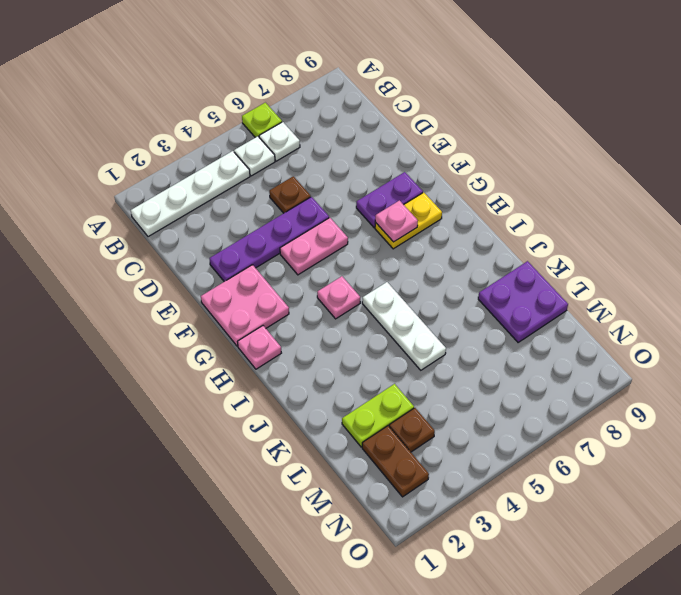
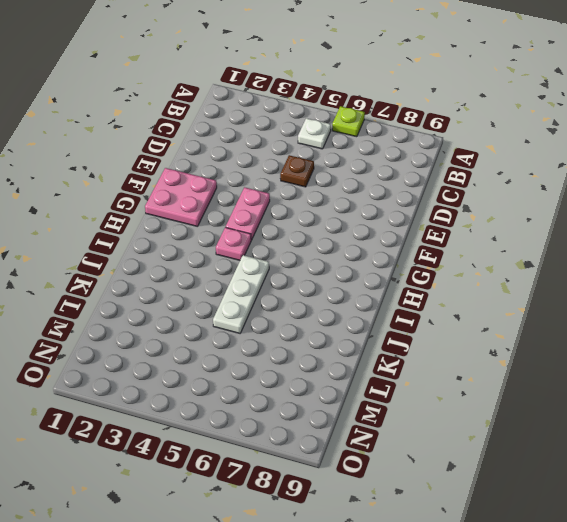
pink plate F4:G4 level 1 -> pink plate F4:F5 level 1
none -> white plate B1:B4 level 1
none -> white plate B6 level 1
none -> purple plate E2:E5 level 1

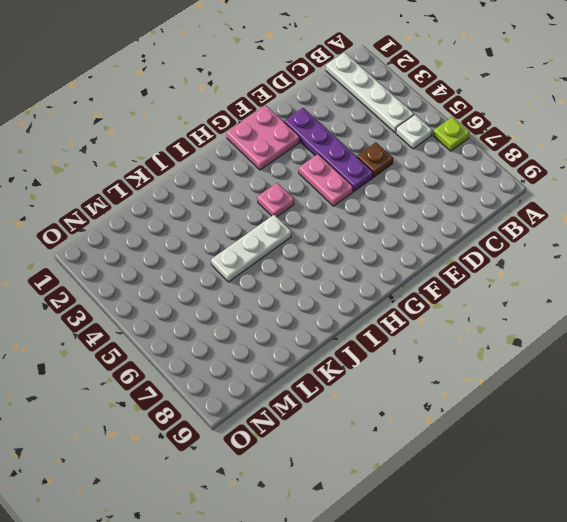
none -> white plate B6 level 1
none -> purple plate F7:F8 level 1
none -> yellow plate G7:G8 level 1

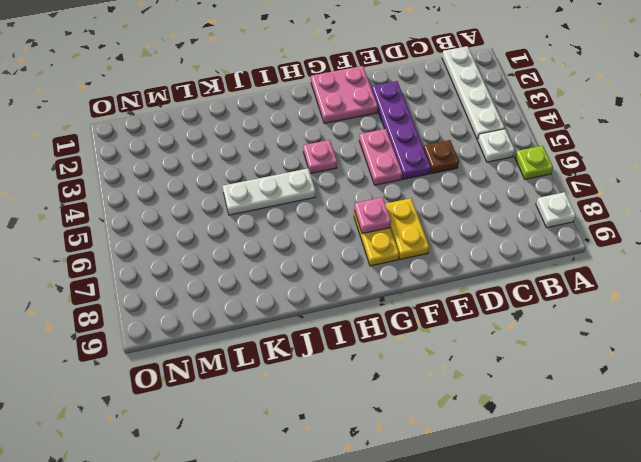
white plate A8 level 1 -> white plate B6 level 1
yellow plate F7:F8 level 1 -> purple plate F7:F8 level 1
none -> pink plate H1 level 1
none -> purple plate K8:L9 level 1
none -> lime plate L2:L3 level 1

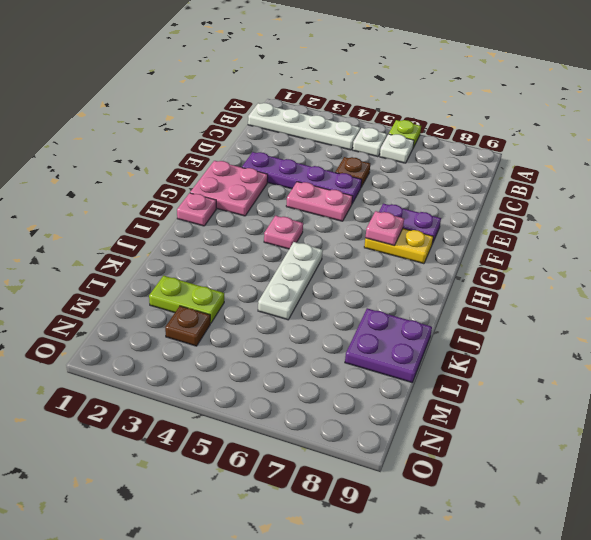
none -> brown plate M2:N2 level 1

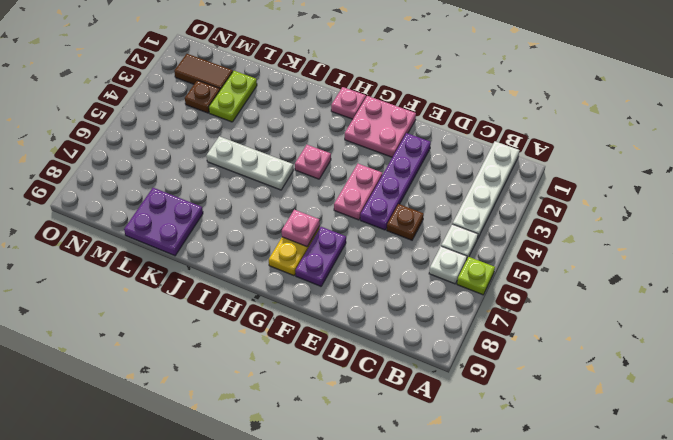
brown tile M2:N2 level 1 -> brown plate M2:N2 level 1

